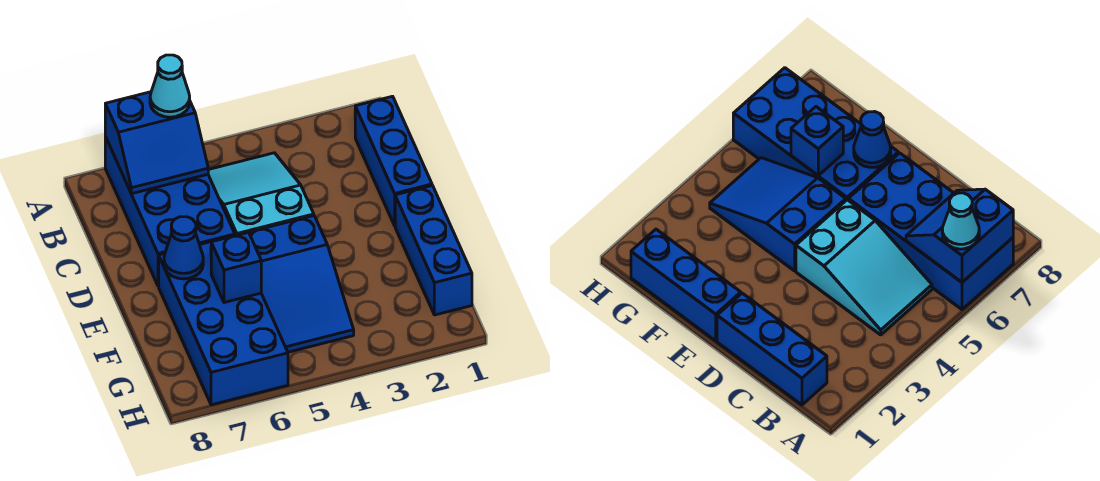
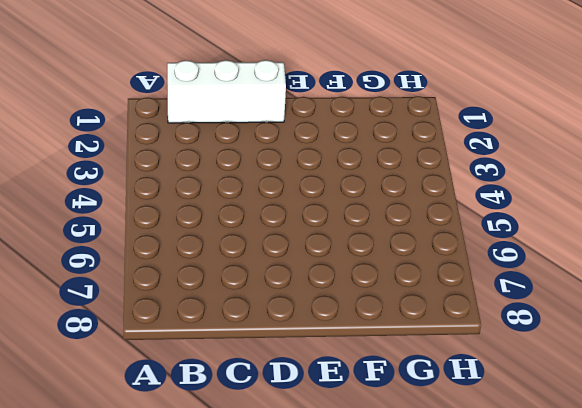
white brick B1:D1 level 1 -> blue brick B1:D1 level 1
none -> blue brick A6:D7 level 1
none -> cyan slope B4:D5 level 1 top D

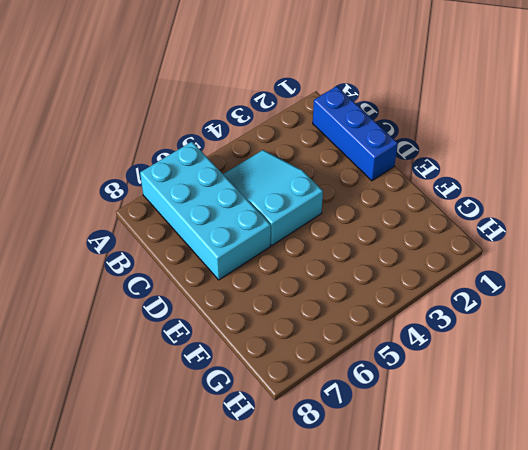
cyan brick A6:D7 level 1 -> blue brick A6:D7 level 1
none -> blue brick E1:G1 level 1
none -> blue slope E4:G5 level 1 top E

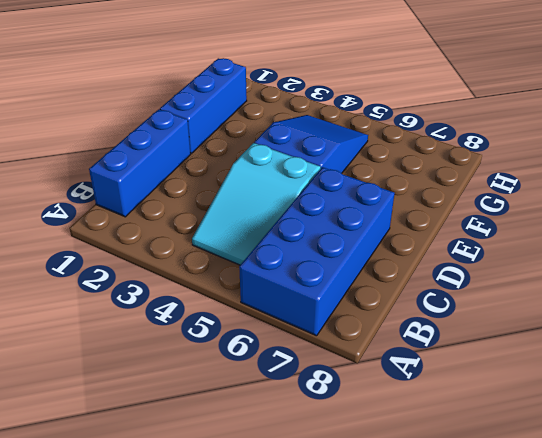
none -> blue brick E6:H7 level 1
none -> blue slope A6:B7 level 2 top A

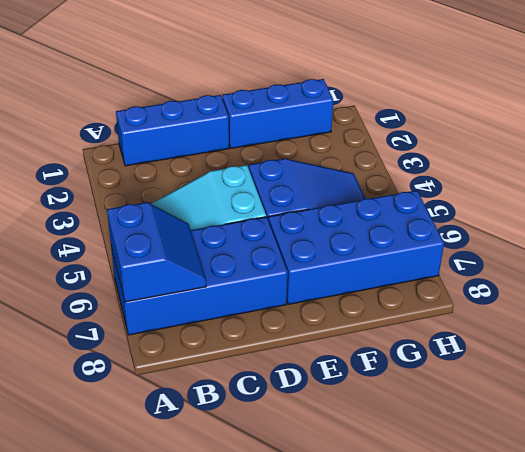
none -> blue cone E7 level 2
none -> blue brick F6 level 2

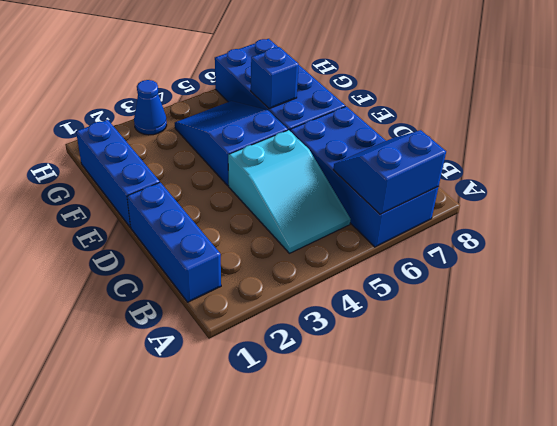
blue cone H3 level 1 -> blue cone E7 level 2
none -> cyan cone A6 level 3

